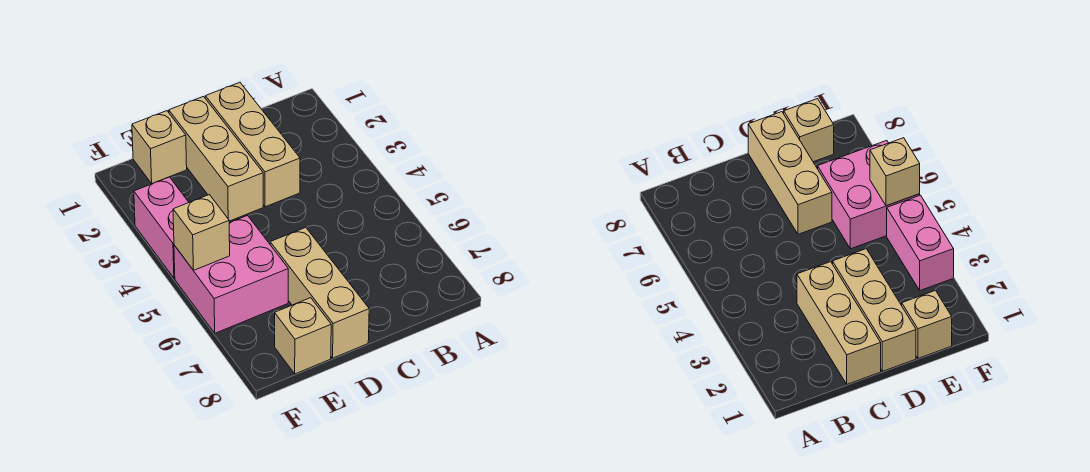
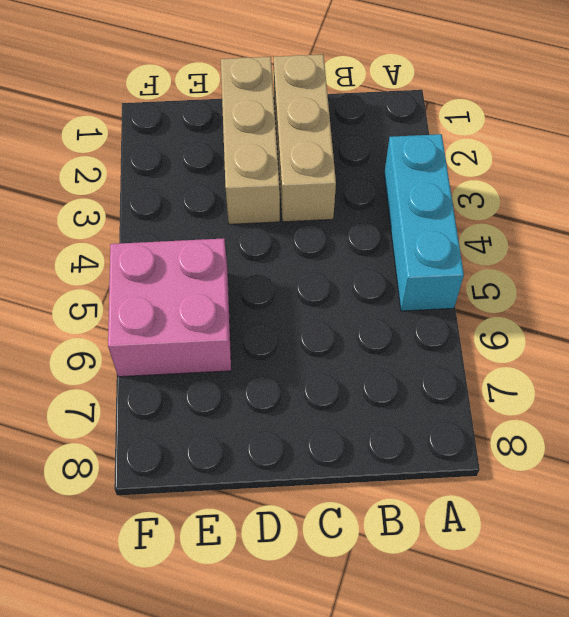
cyan brick A3:A5 level 1 -> none
none -> tan brick D6:D8 level 1
none -> tan brick E1 level 1

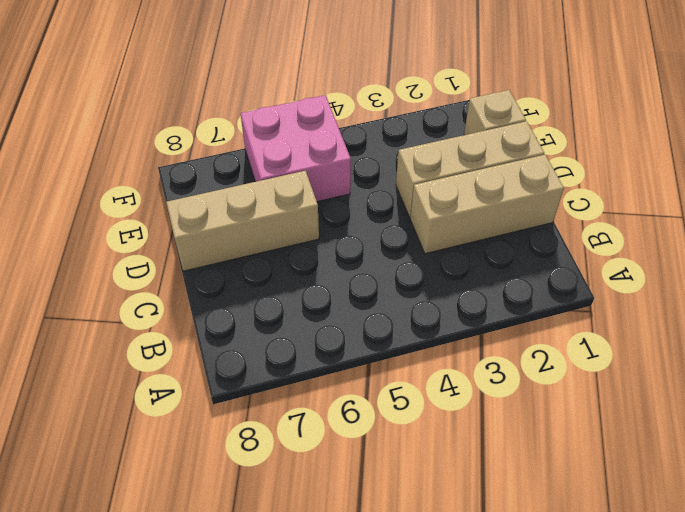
none -> tan brick E8 level 1
none -> pink brick F3:F4 level 1

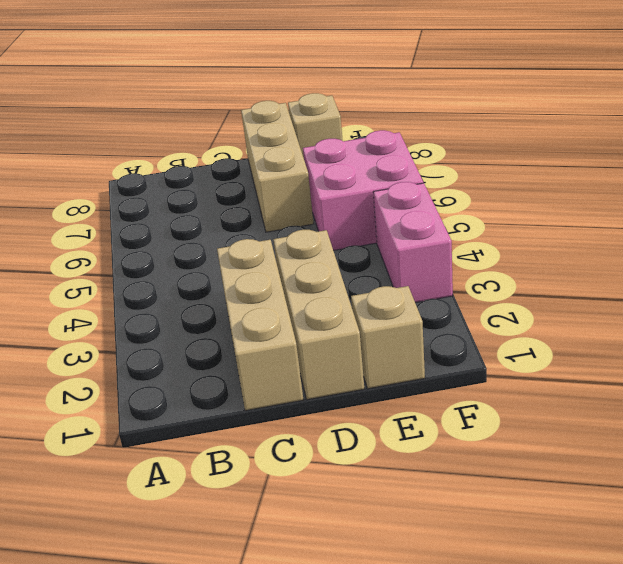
none -> tan brick F5 level 2

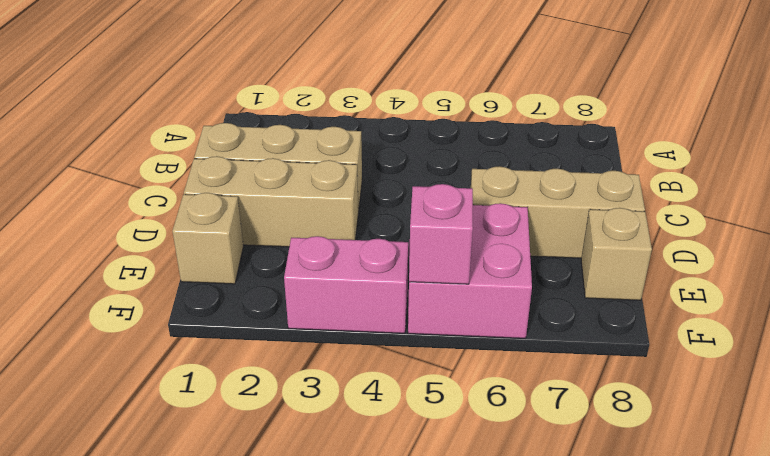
pink brick F5 level 2 -> tan brick F5 level 2

